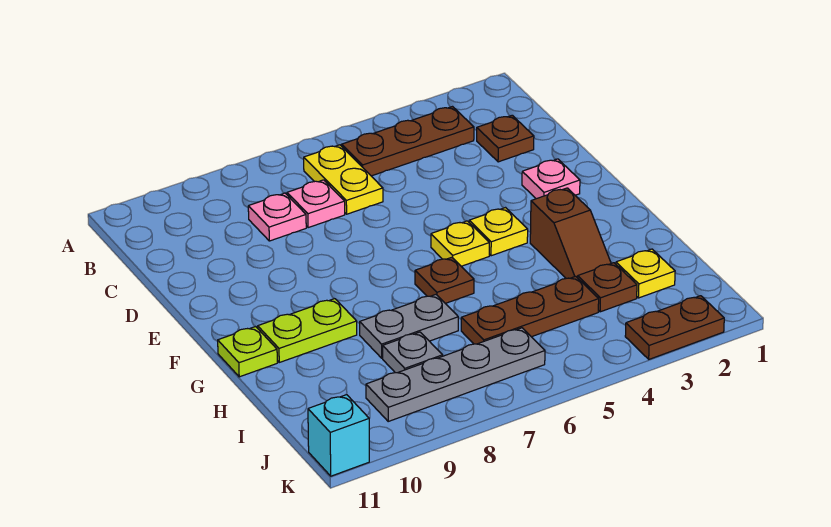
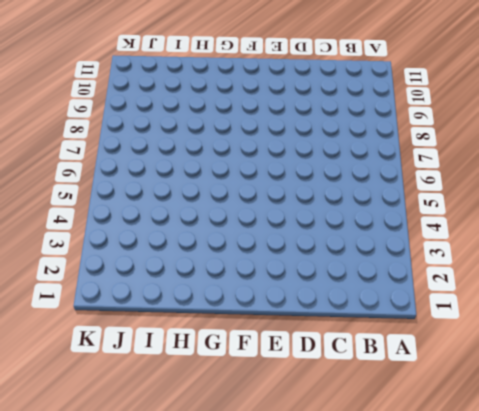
none -> brown plate B3:B5 level 1
none -> yellow plate B6:C6 level 1
none -> brown plate C2 level 1

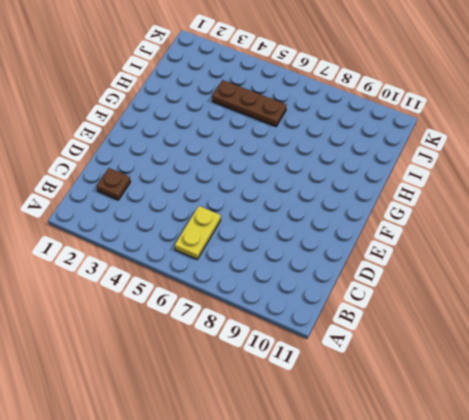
none -> brown plate B3:B5 level 1
none -> pink plate C7 level 1
none -> pink plate C8 level 1

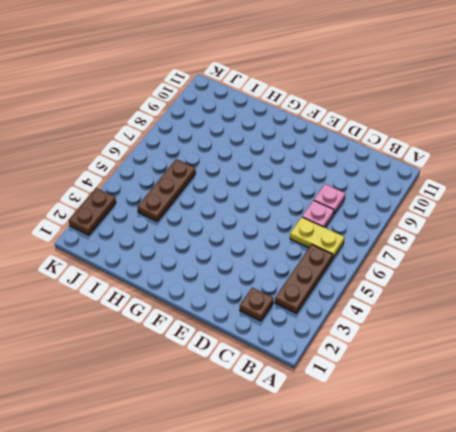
none -> pink plate E2 level 1
none -> yellow plate F4 level 1
none -> yellow plate F5 level 1

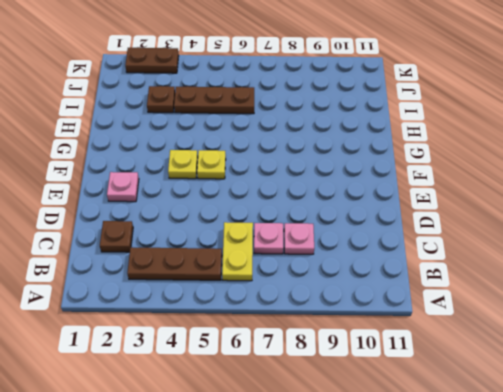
none -> brown slope G3:H3 level 1 top G
none -> brown plate G6 level 1
none -> lime plate G9:G10 level 1

